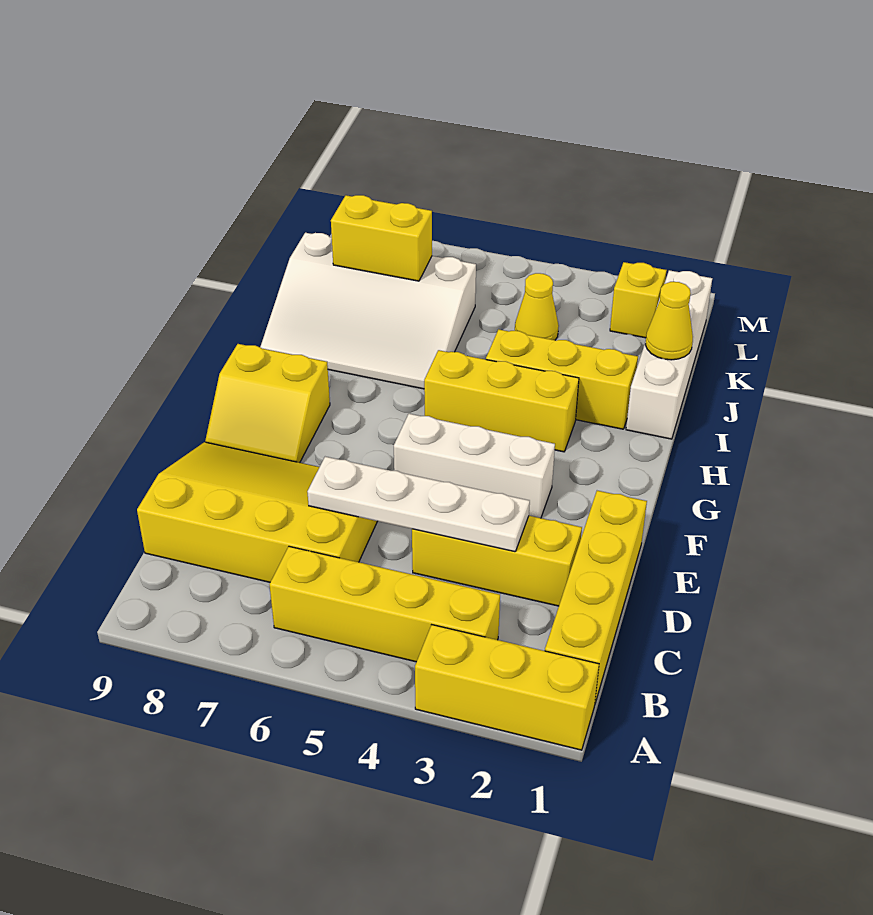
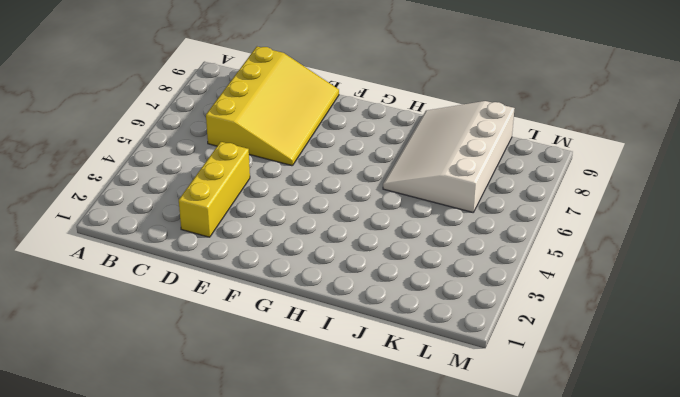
none -> yellow brick A1:A3 level 1
none -> yellow brick B1:E1 level 1
none -> yellow brick B3:B6 level 1

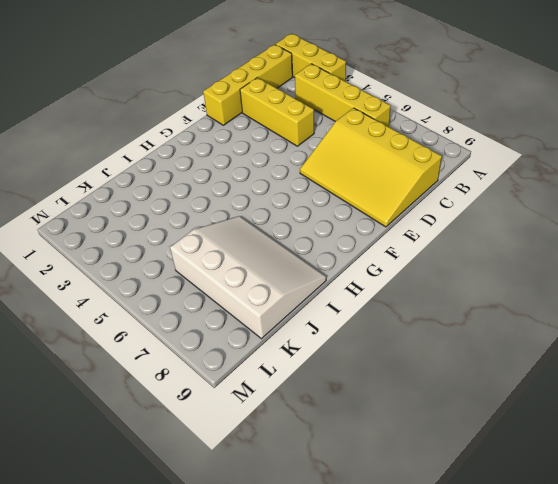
none -> white brick F3:F5 level 1
none -> yellow slope F8:G9 level 1 top G
none -> yellow brick H3:H5 level 1

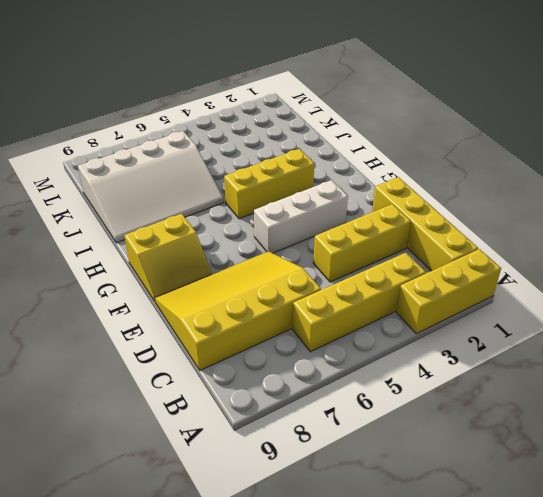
none -> white brick I1:L1 level 1
none -> yellow brick I2:I4 level 1
none -> yellow cone K4 level 1

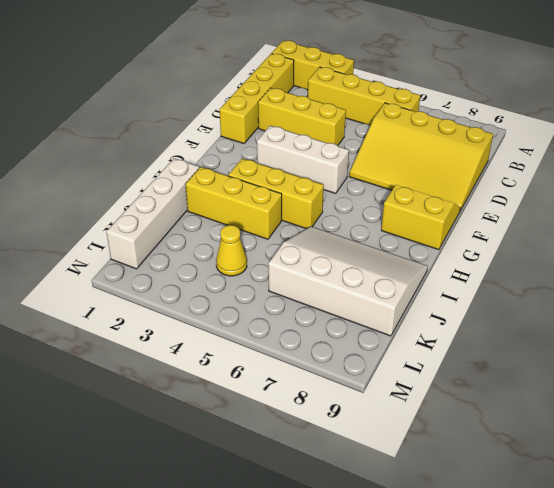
none -> yellow brick L2 level 1
none -> white plate D3:D6 level 2
none -> yellow cone J1 level 2

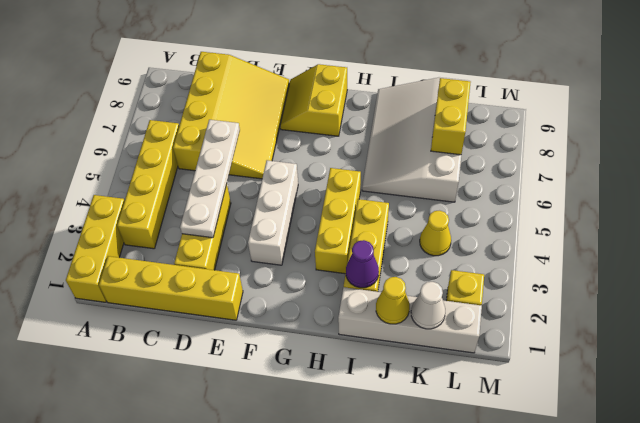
purple cone I2 level 2 -> none
white cone K1 level 2 -> none

